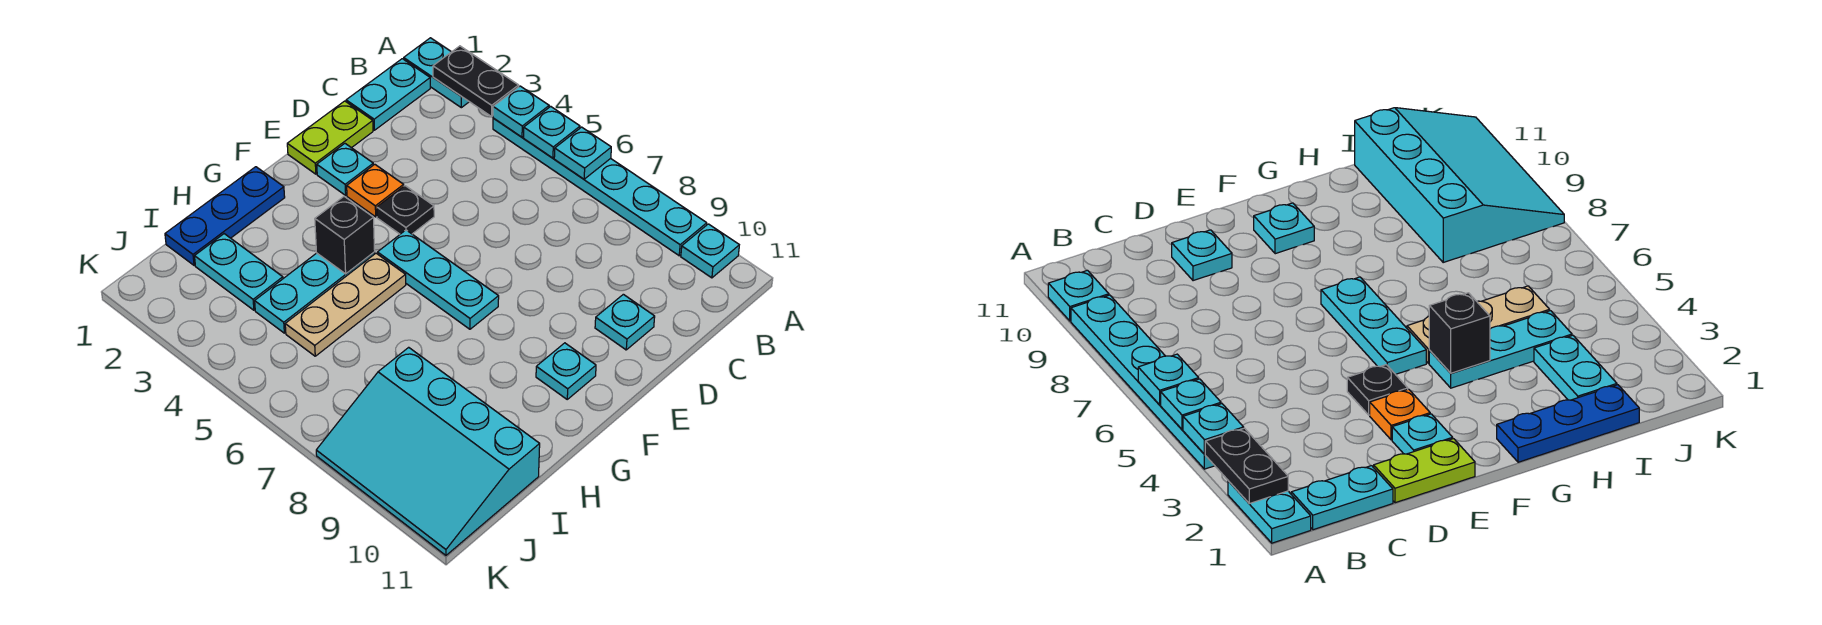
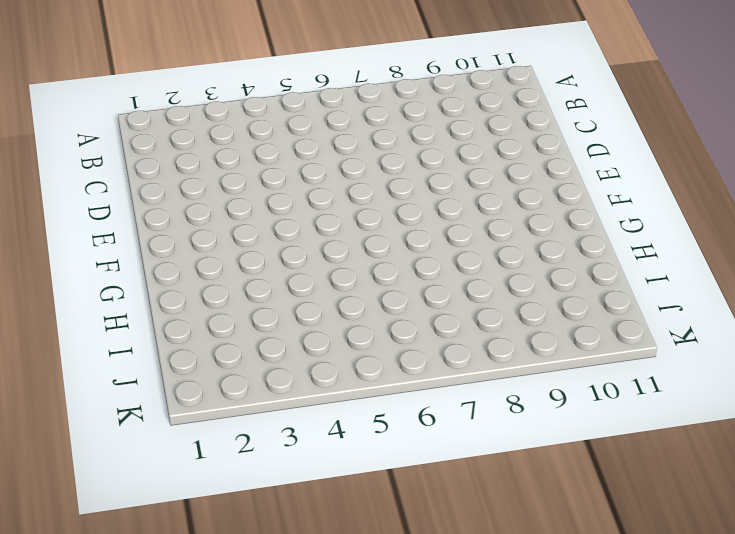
none -> cyan plate A1:A2 level 1
none -> cyan plate A4:A9 level 1
none -> cyan plate A10 level 1

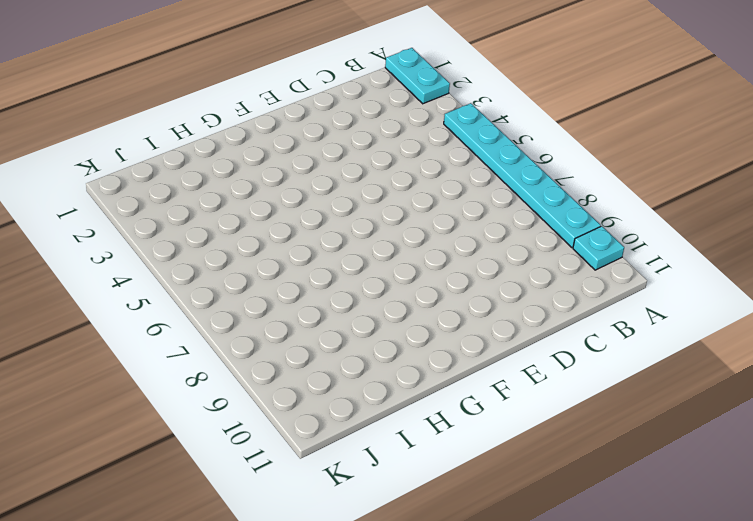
none -> cyan plate B1:C1 level 1
none -> lime plate D1:E1 level 1
none -> cyan plate D10 level 1

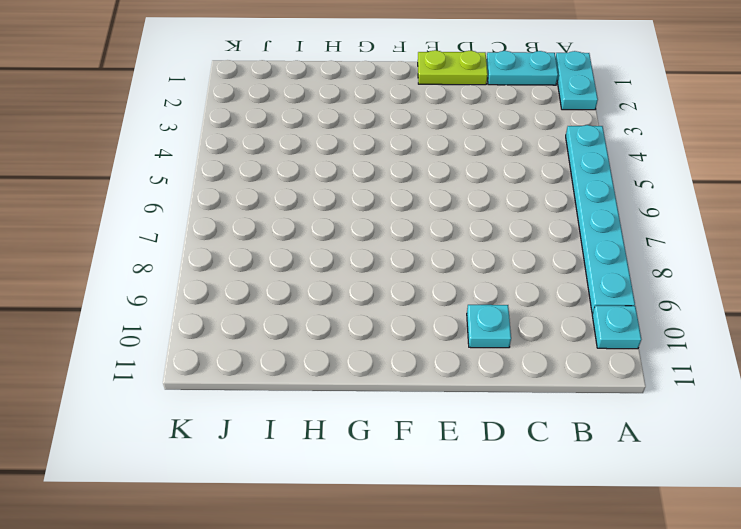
none -> cyan plate E2 level 1
none -> orange plate E3 level 1
none -> black plate E4 level 1

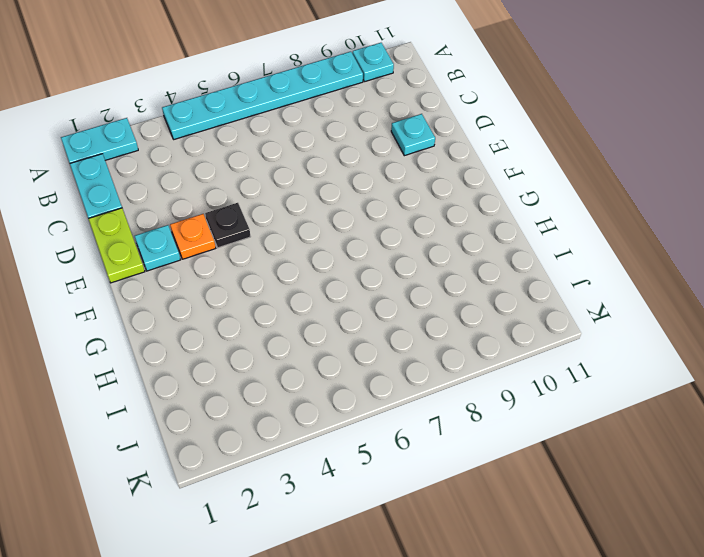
none -> cyan plate F5:F7 level 1
none -> cyan plate F10 level 1
none -> blue plate G1:I1 level 1

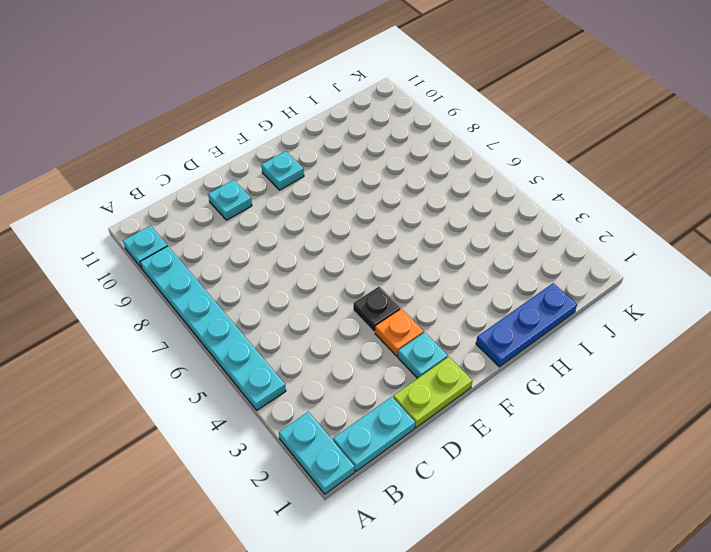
none -> cyan plate F5:F7 level 1
none -> cyan plate G4:I4 level 1
none -> tan plate G5:I5 level 1

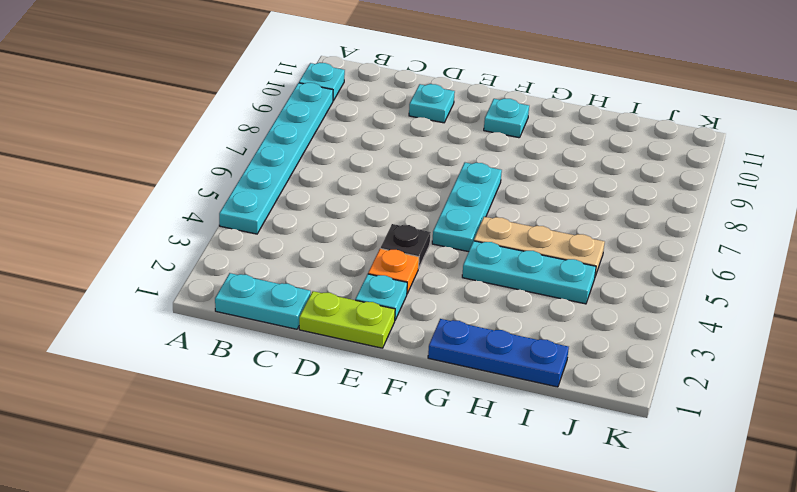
none -> cyan plate A1:A2 level 1
none -> cyan plate I2:I3 level 1
none -> cyan slope I8:K11 level 1 top I

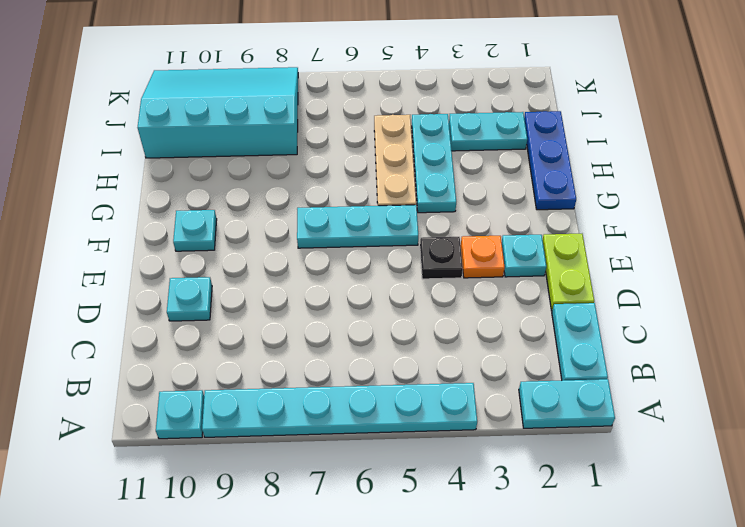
none -> black plate A2:A3 level 2
none -> cyan plate A4 level 2
none -> cyan plate A5 level 2

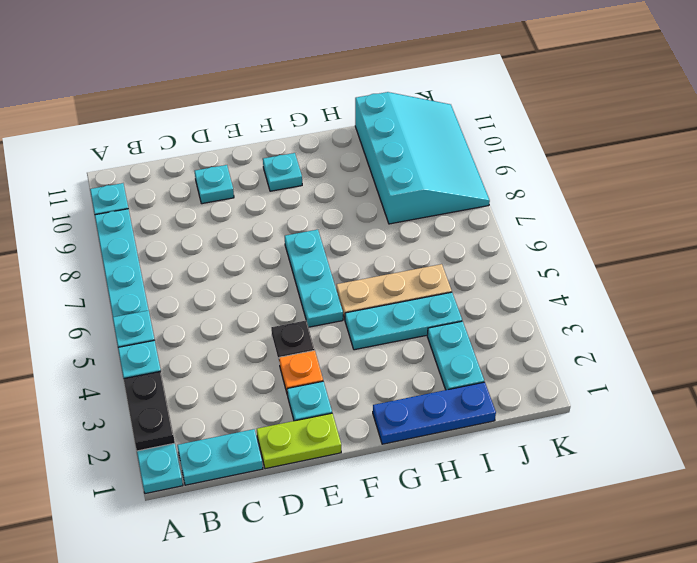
none -> cyan plate A6 level 2
none -> black brick G4 level 2

